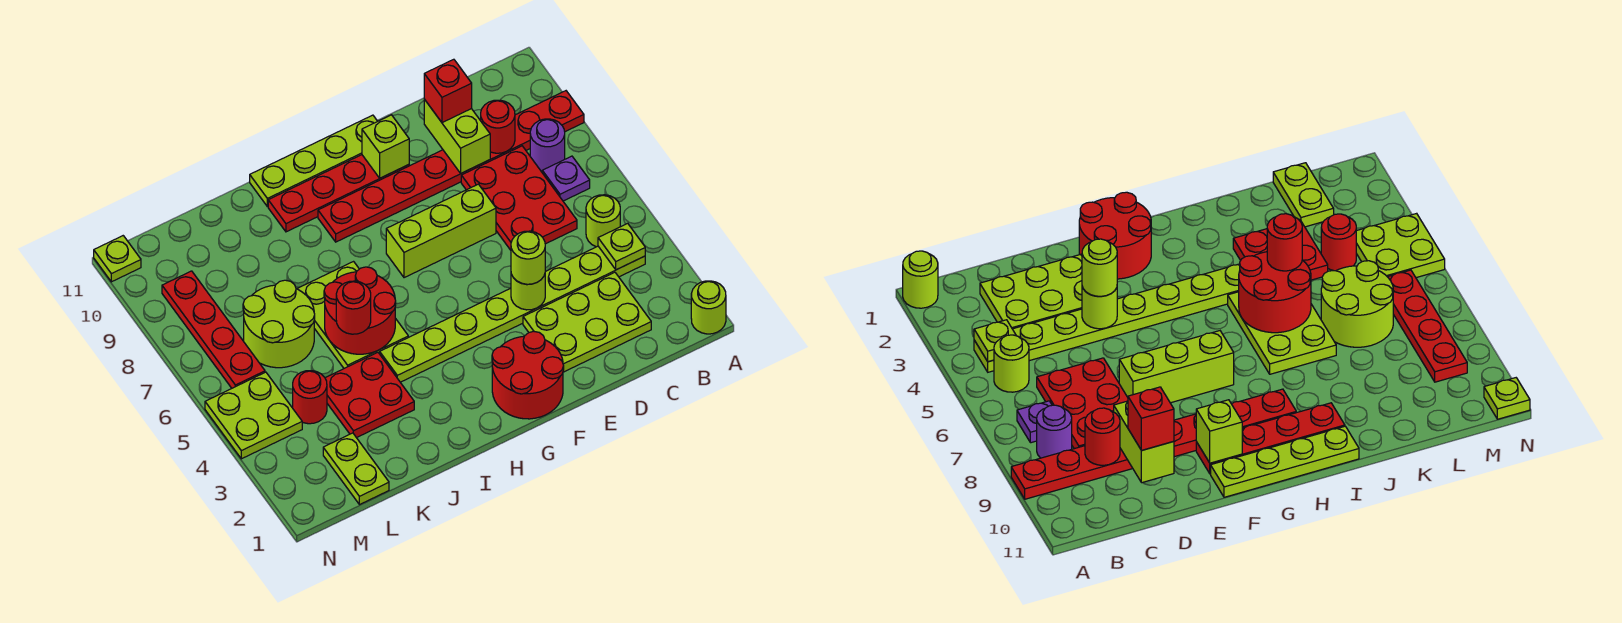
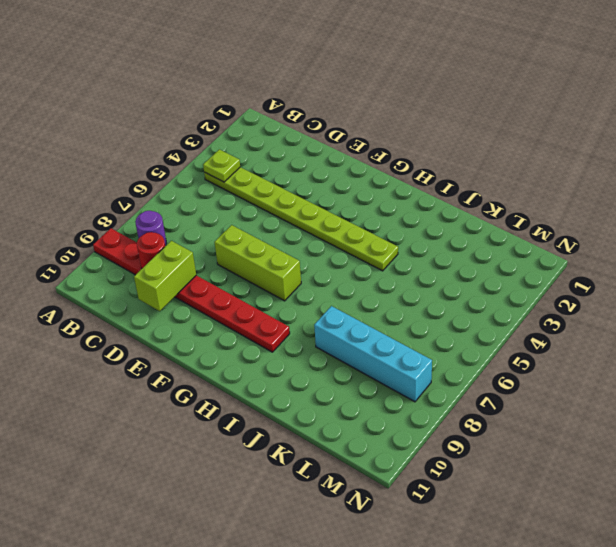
cyan brick J8:M8 level 1 -> red plate M6:M9 level 1
none -> lime round brick A1 level 1
none -> lime round brick B5 level 1
none -> purple plate B7 level 1

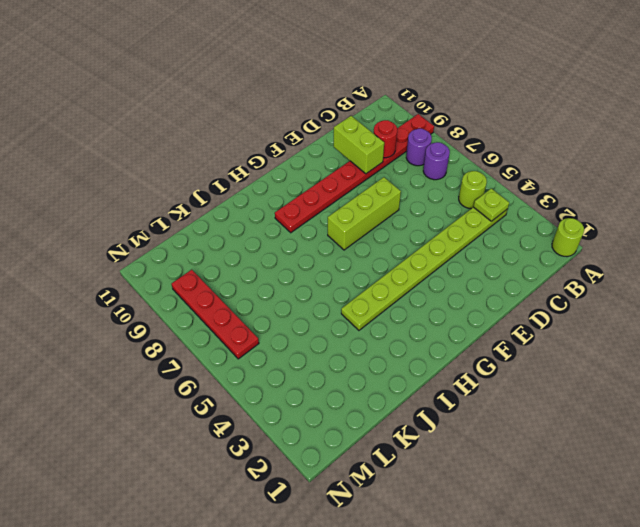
purple round brick B7 level 1 -> purple plate B7 level 1
none -> lime plate C2:E3 level 1
none -> red plate C6:D8 level 1
none -> red round brick F1:G2 level 1

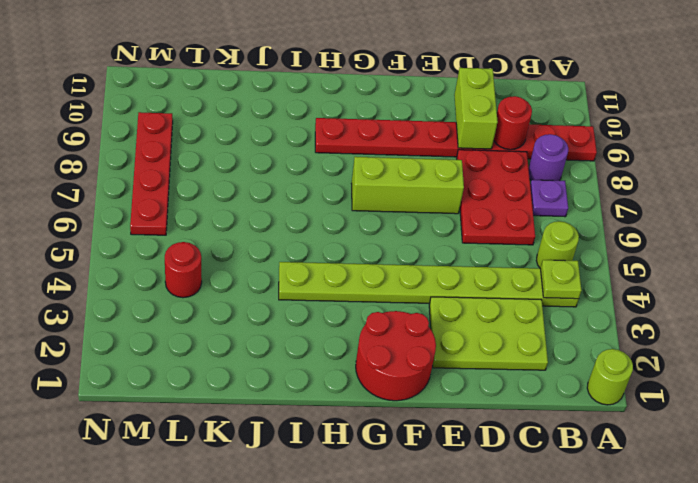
none -> red plate F10:I10 level 1
none -> lime plate F11:I11 level 1
none -> lime plate I5:J7 level 1

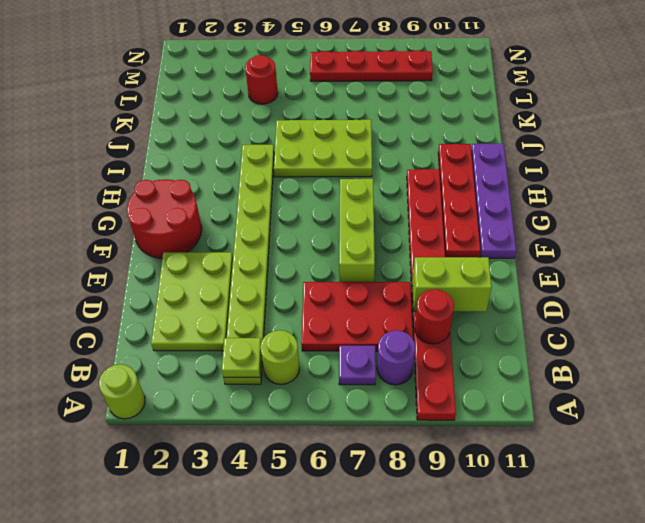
purple plate F11:I11 level 1 -> lime plate F11:I11 level 1
none -> red plate J3:K4 level 1
none -> lime round brick K6:L7 level 1
none -> lime plate L1:L2 level 1

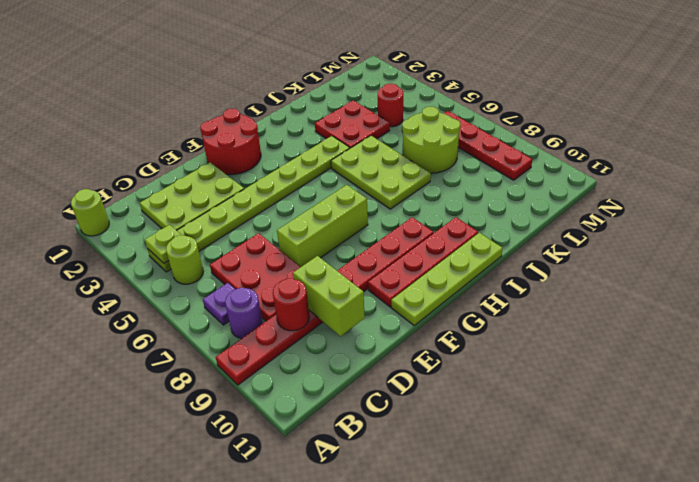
none -> lime plate L1:L2 level 1
none -> lime plate M4:N5 level 1
none -> lime plate N11 level 1

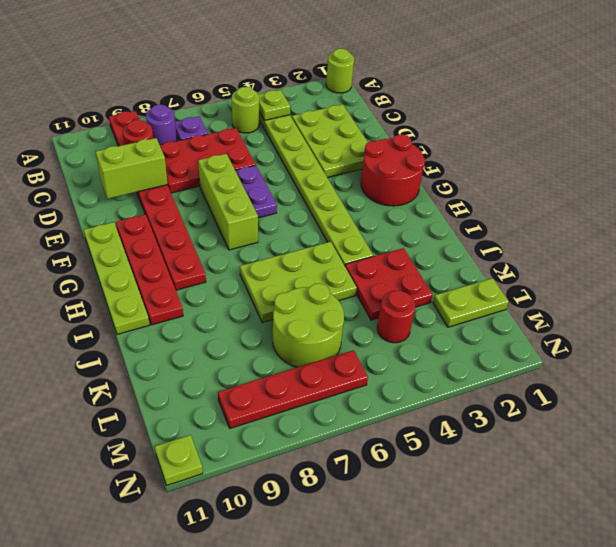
purple plate E6:F6 level 1 -> none
none -> lime plate M4:N5 level 1
none -> lime round brick E4 level 2
none -> lime brick F10 level 2

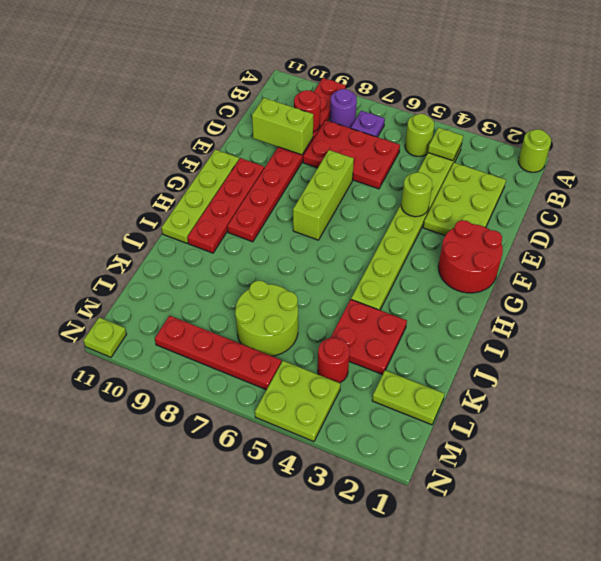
none -> lime plate I5:J7 level 1
none -> lime brick F10 level 2
none -> red round brick I5:J6 level 2

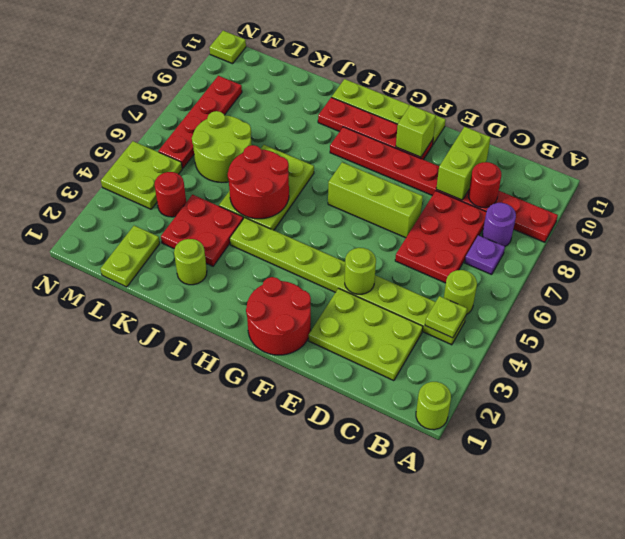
lime round brick J2 level 1 -> lime round brick E4 level 3
none -> red brick D10 level 3
none -> red round brick J5 level 3

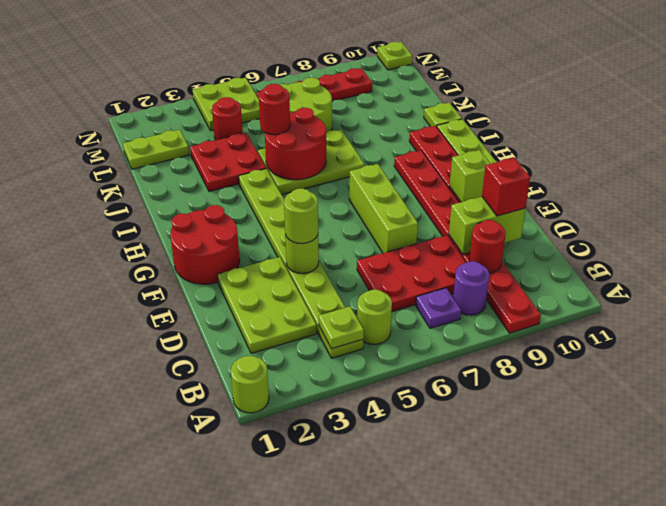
lime plate J11 level 1 -> none

